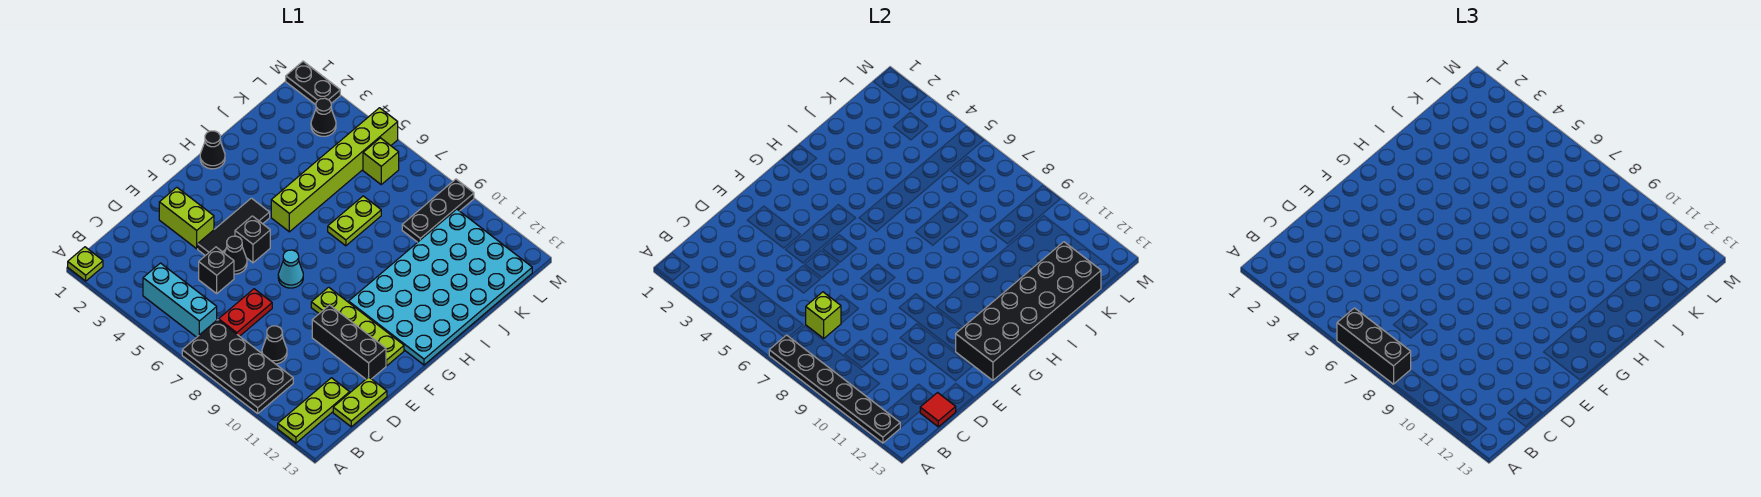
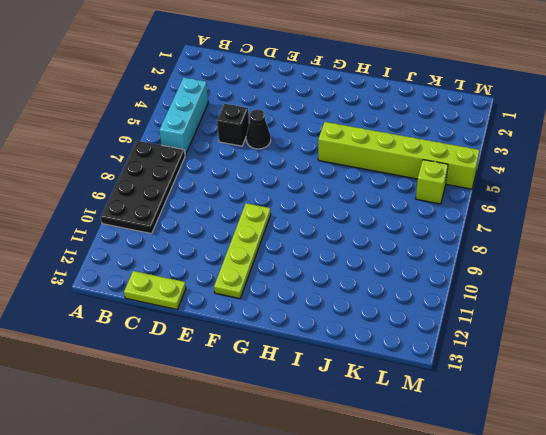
none -> lime plate A1 level 1
none -> lime plate A12:C12 level 1
none -> red plate C7:D7 level 1

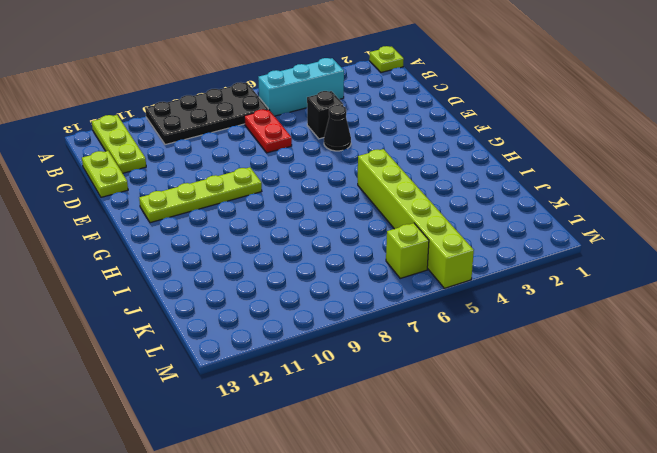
none -> black cone C9 level 1
none -> lime brick E2:E3 level 1
none -> black tile E4:G4 level 1

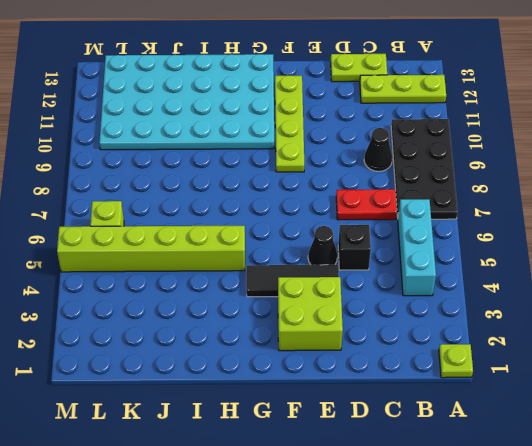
lime brick E2:F3 level 1 -> lime brick E2:E3 level 1
none -> black brick E10:E12 level 1
none -> black brick F5 level 1
none -> cyan cone F7 level 1

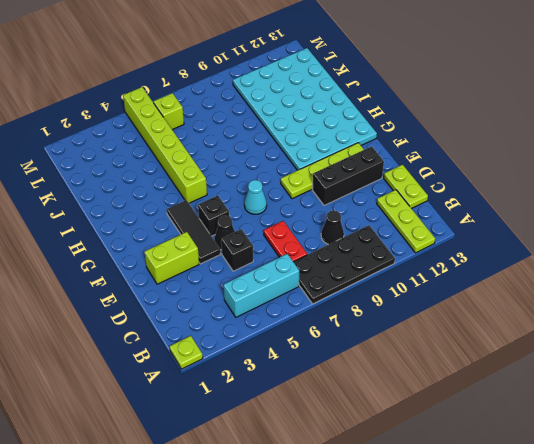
none -> black cone H1 level 1
none -> lime plate I7:J7 level 1
none -> black plate K9:M9 level 1

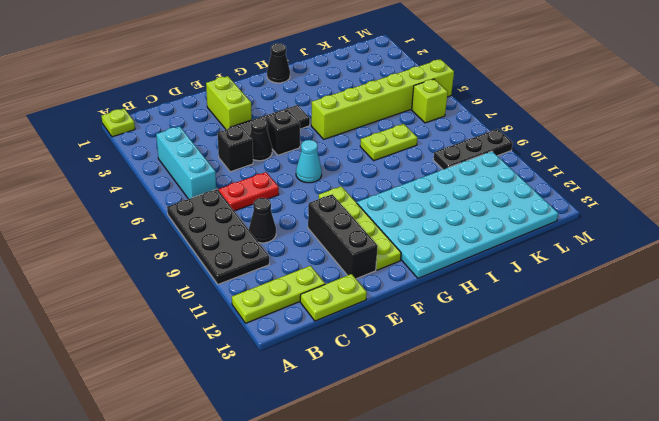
none -> black cone L3 level 1
none -> black plate M1:M2 level 1
none -> black plate A7:A12 level 2

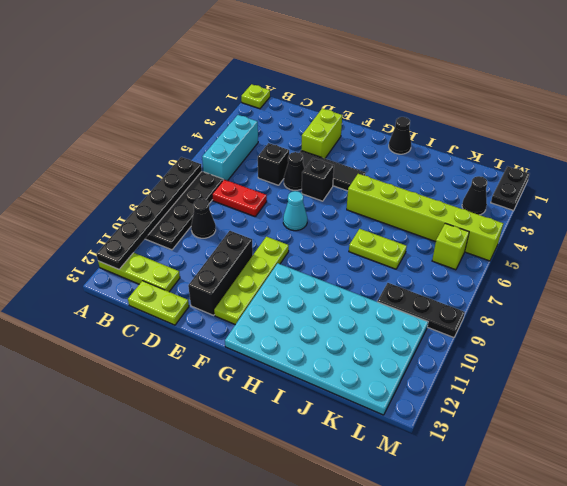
none -> lime brick C7 level 2
none -> red tile C13 level 2
none -> black brick F12:K13 level 2

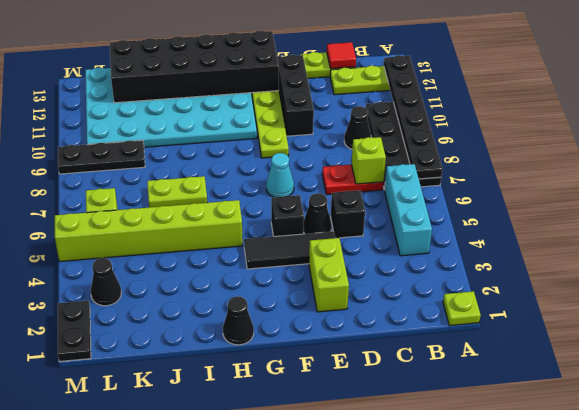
none -> black brick A6:A8 level 3

